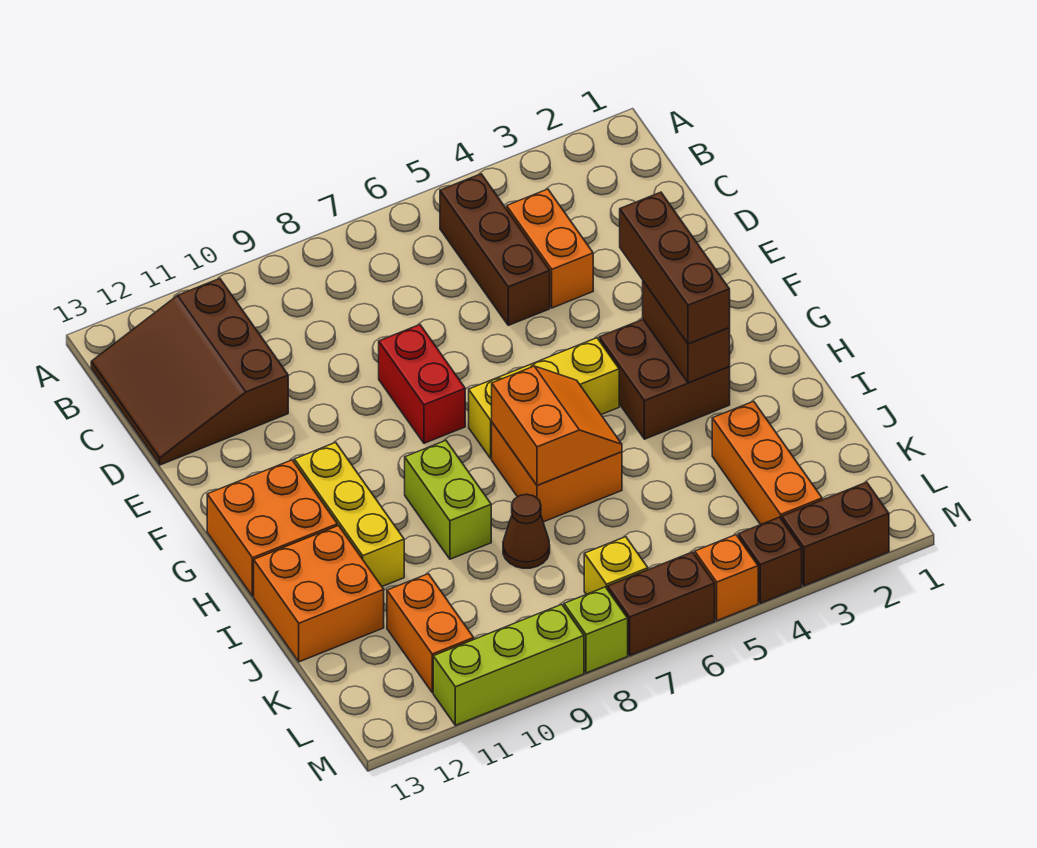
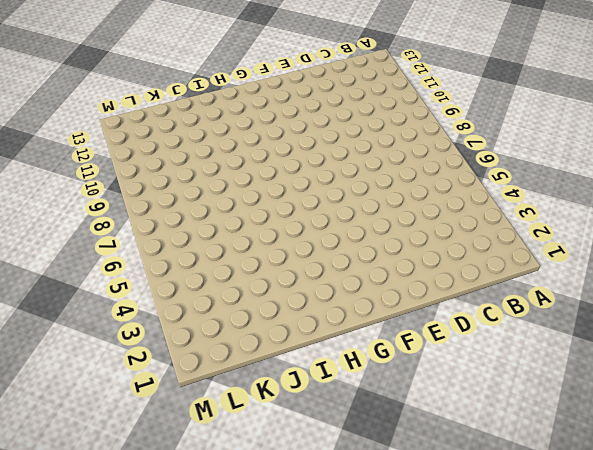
none -> brown brick B5:D5 level 1
none -> brown slope B11:D13 level 1 top 11
none -> orange brick C4:D4 level 1

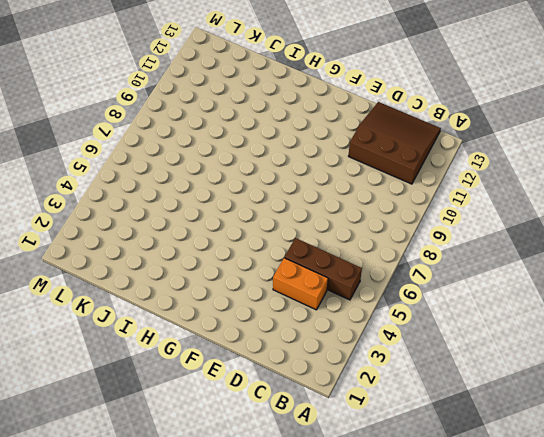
none -> red brick E8:F8 level 1
none -> brown brick G3:H4 level 1
none -> yellow brick G5:G7 level 1

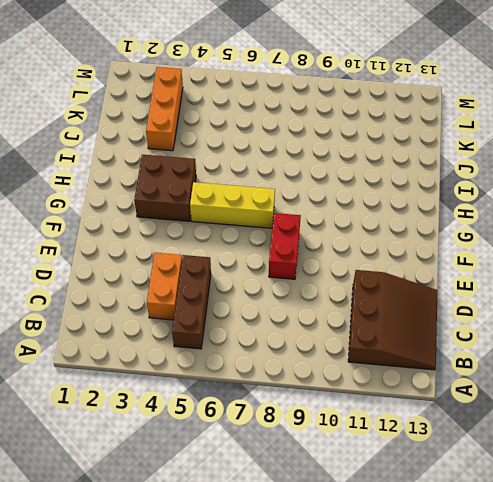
none -> yellow brick G11:I11 level 1
none -> orange brick G12:H13 level 1
none -> orange brick H6:I7 level 1

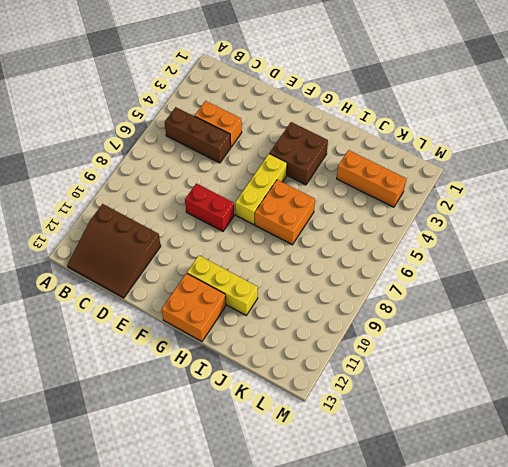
none -> lime brick H9:I9 level 1
none -> orange brick I12:J13 level 1
none -> brown cone J8 level 1

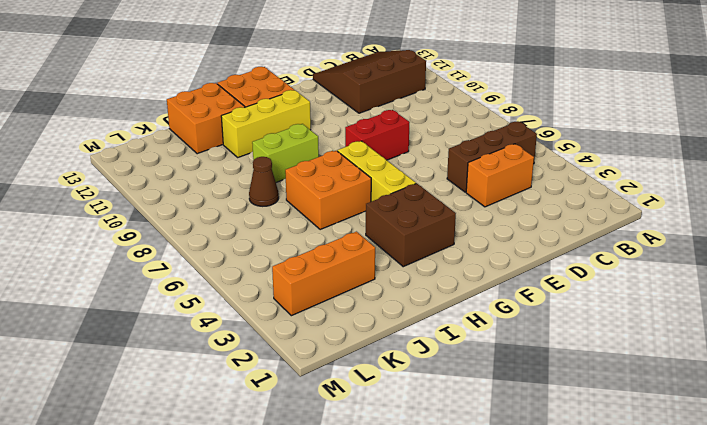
none -> orange brick K11:L11 level 1
none -> yellow brick L7 level 1
none -> brown brick M2:M3 level 1

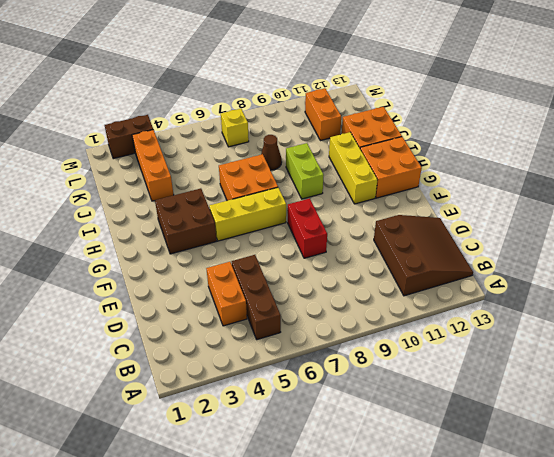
none -> brown brick M4 level 1
none -> orange brick M5 level 1
none -> brown brick M6:M7 level 1

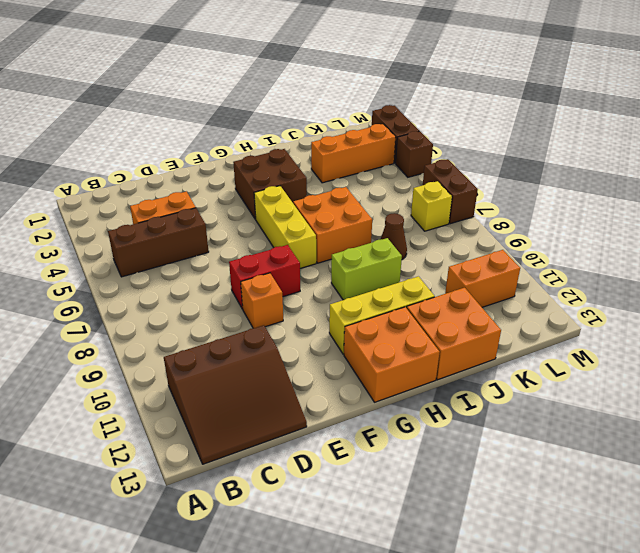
orange brick E9 level 1 -> orange brick M5 level 1
none -> lime brick M8 level 1
none -> lime brick M9:M11 level 1
none -> brown brick G3:H3 level 2

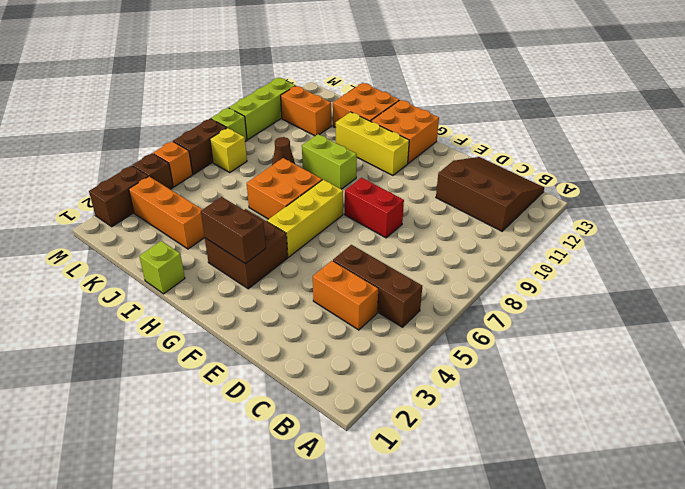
lime brick I1 level 1 -> none
none -> orange slope H6:I7 level 2 top 7
none -> brown brick F3:H3 level 3

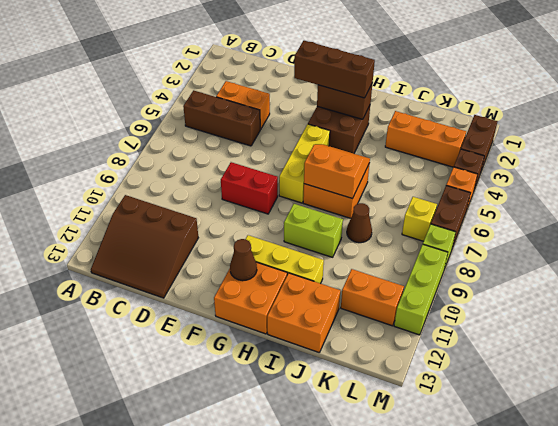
brown cone G12 level 2 -> none

